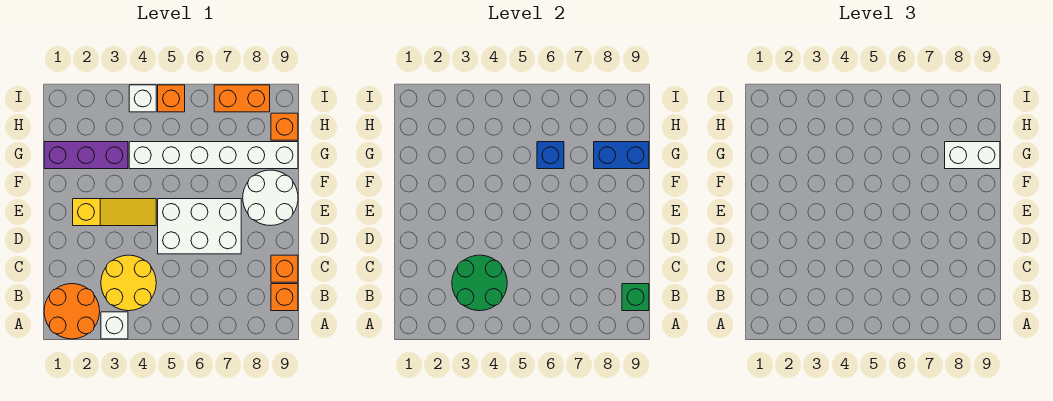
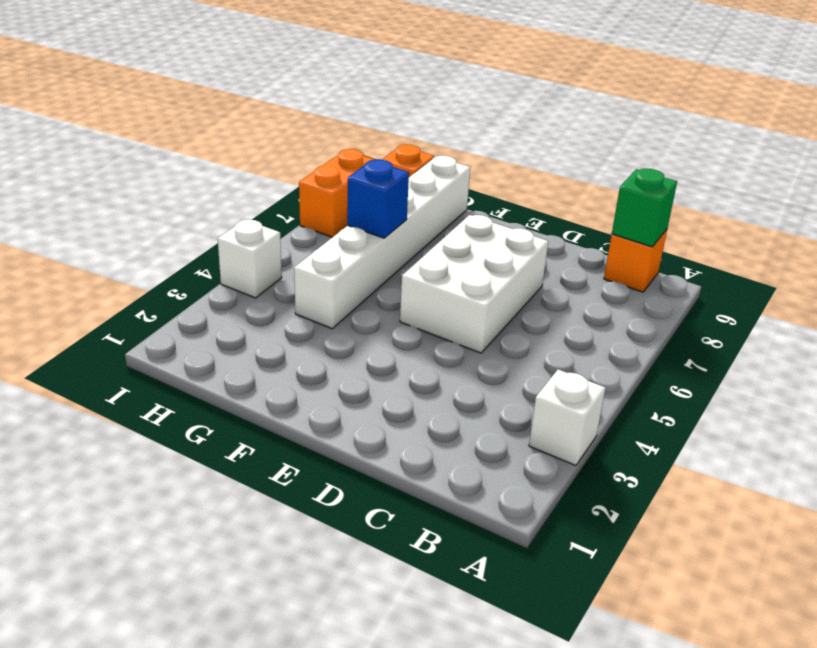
none -> orange round brick A1:B2 level 1
none -> yellow round brick B3:C4 level 1
none -> orange brick C9 level 1

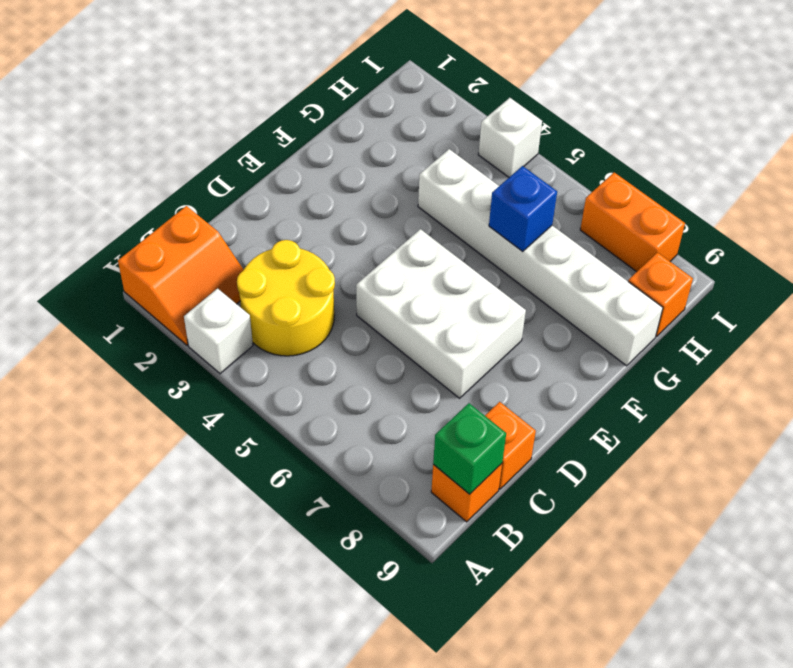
orange slope A1:B2 level 1 top 1 -> orange round brick A1:B2 level 1
none -> yellow slope E2:E4 level 1 top 2
none -> white round brick E8:F9 level 1
none -> purple brick G1:G3 level 1

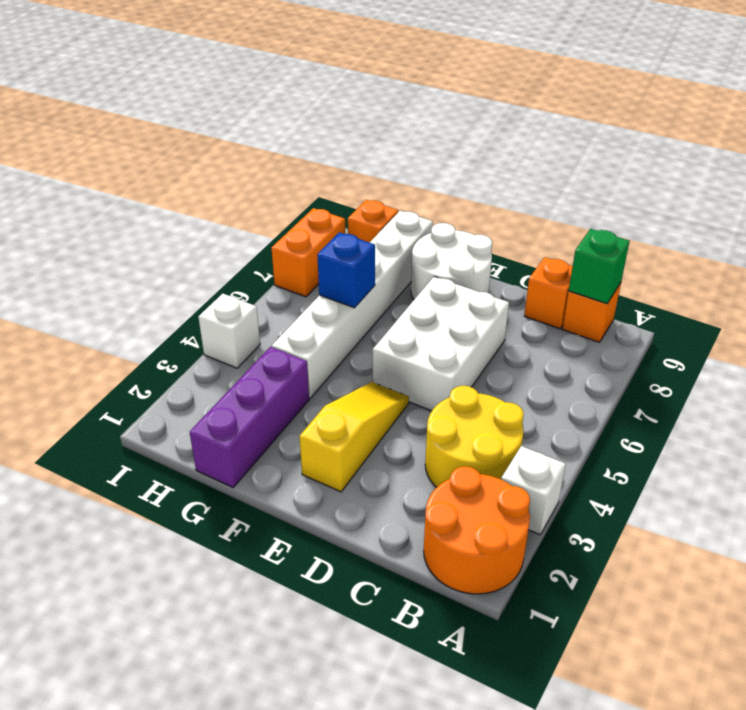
none -> orange brick I5 level 1
none -> green round brick B3:C4 level 2
none -> blue brick G8:G9 level 2

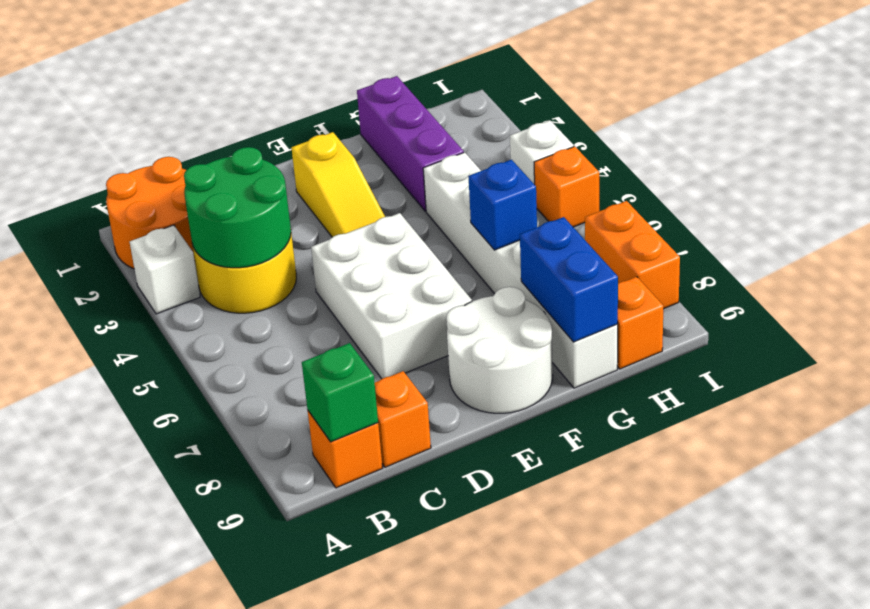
none -> white brick G8:G9 level 3

